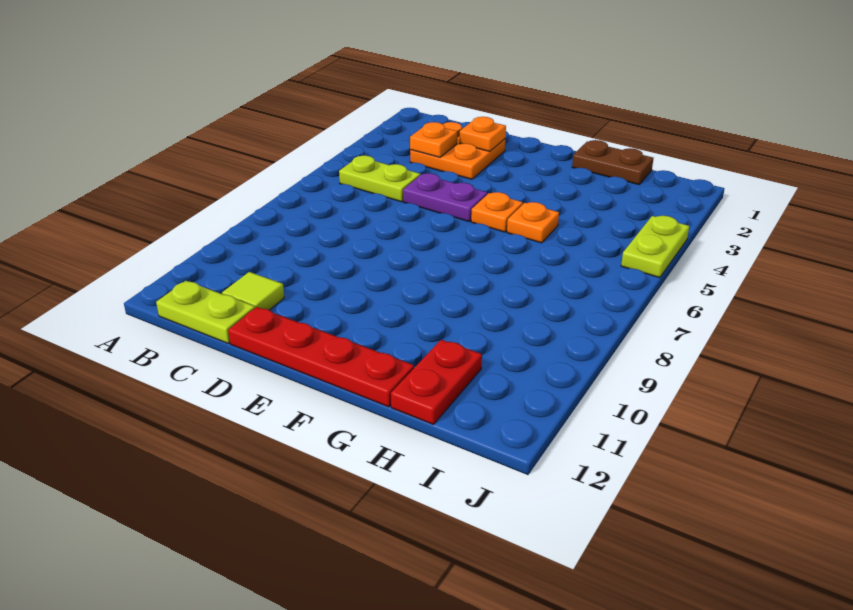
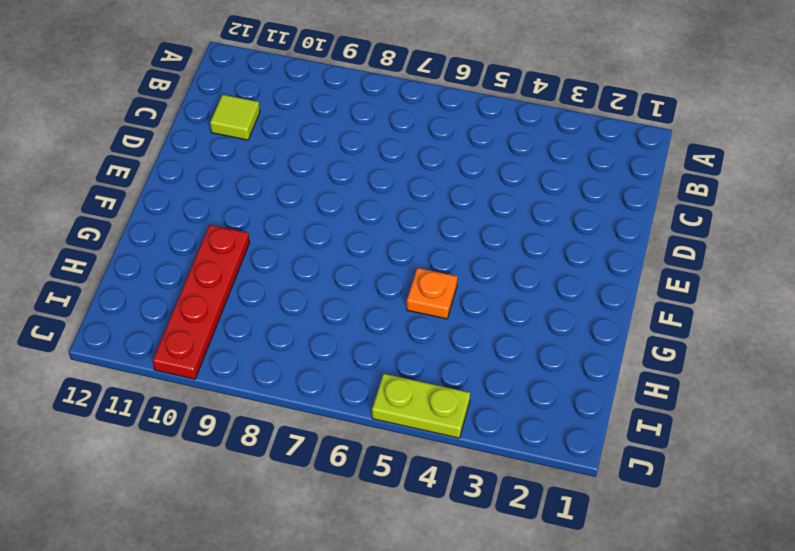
red plate G10:J10 level 1 -> red plate D12:G12 level 1
none -> lime plate B5:C5 level 1
none -> lime plate B12:C12 level 1
none -> orange plate C2:D3 level 1

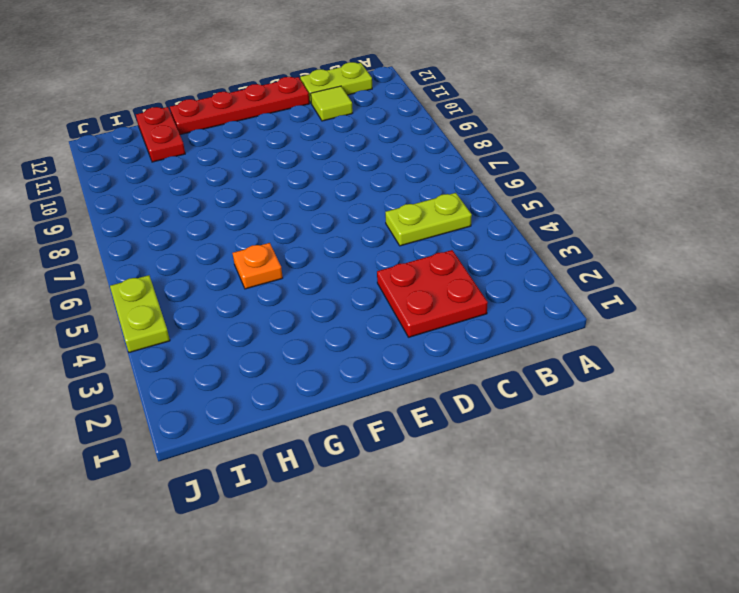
red plate C2:D3 level 1 -> orange plate C2:D3 level 1
none -> purple plate D5:E5 level 1
none -> orange plate F5 level 1
none -> brown plate G1:H1 level 1

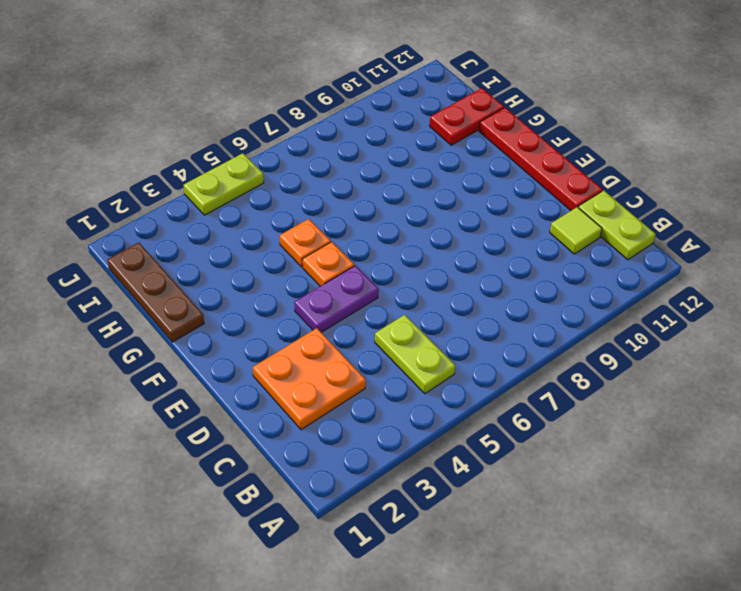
purple plate E4:E5 level 1 -> purple plate D5:E5 level 1
brown plate G1:I1 level 1 -> brown plate G1:H1 level 1
none -> orange plate C3 level 2
none -> orange plate D2 level 2

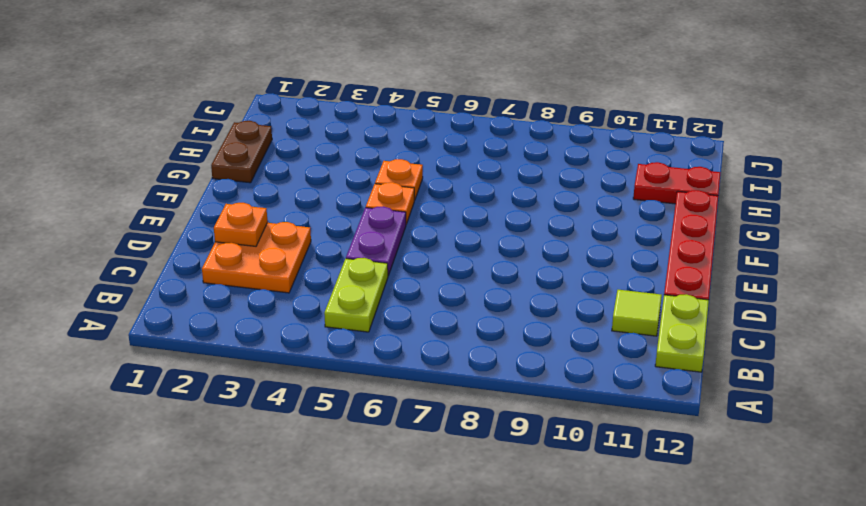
none -> lime plate J4:J5 level 1
none -> orange plate C3 level 2

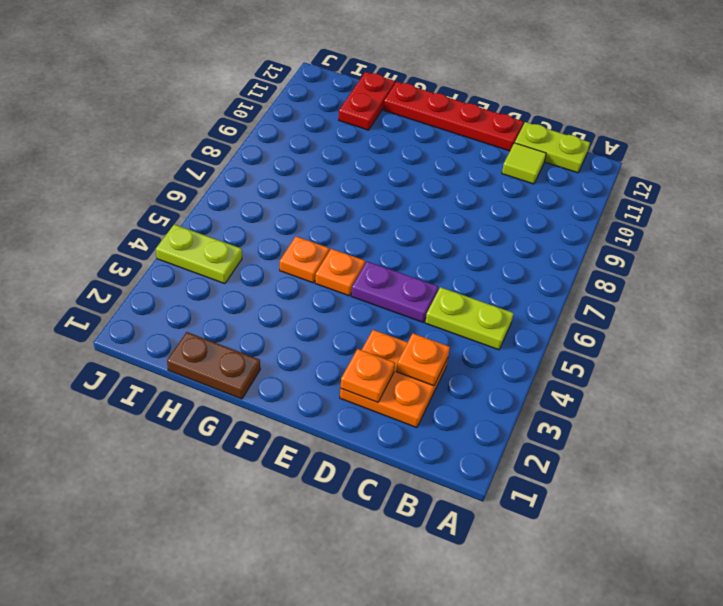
lime plate I4:J4 level 1 -> lime plate J4:J5 level 1

